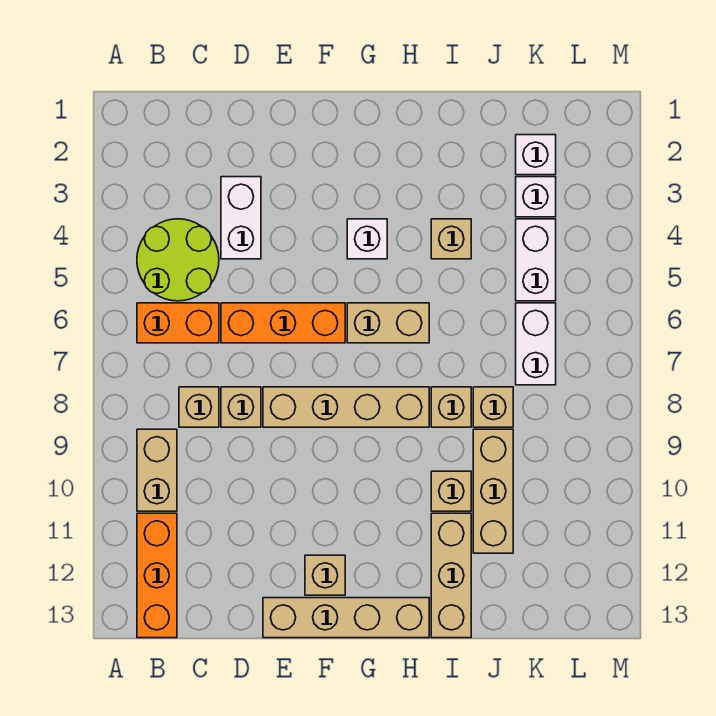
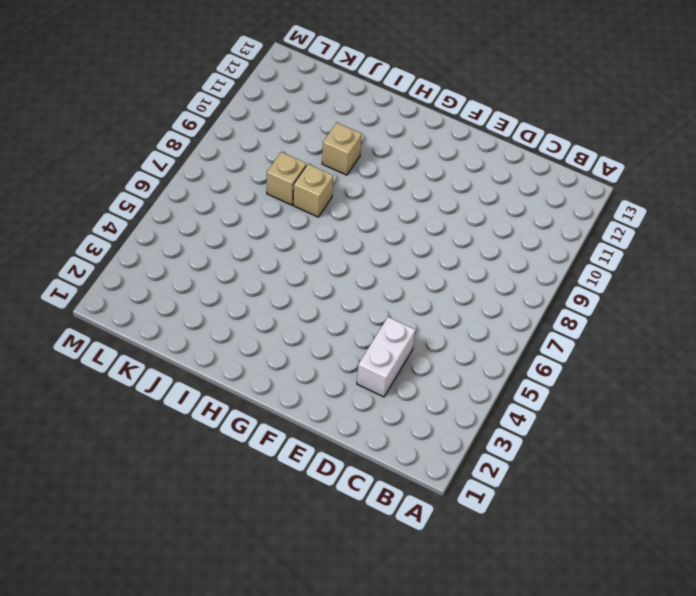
none -> lime round brick B4:C5 level 1
none -> orange brick B6:C6 level 1
none -> tan brick B9:B10 level 1

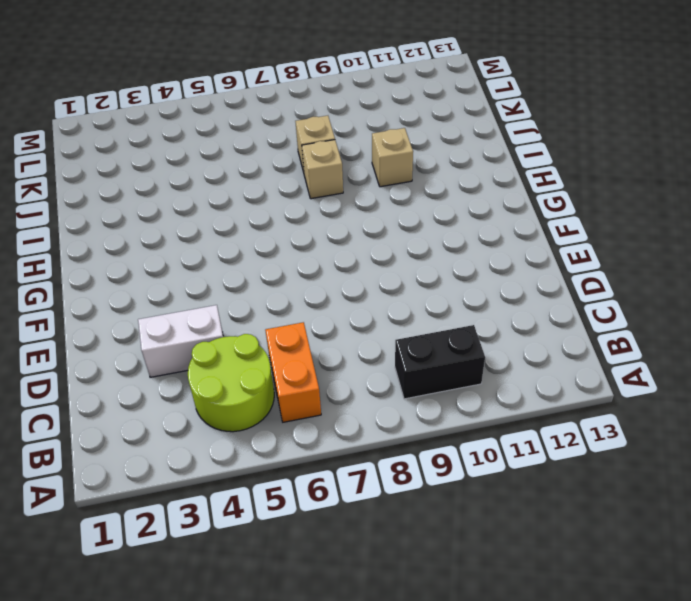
black brick B9:B10 level 1 -> tan brick B9:B10 level 1
none -> orange brick B11:B13 level 1
none -> tan brick C8 level 1
none -> orange brick D6:F6 level 1

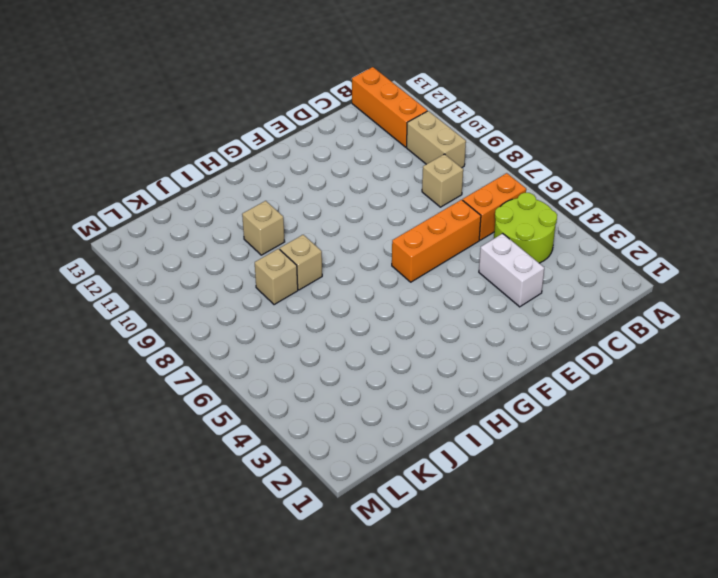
none -> tan brick D8 level 1
none -> tan brick E8:H8 level 1
none -> tan brick E13:H13 level 1

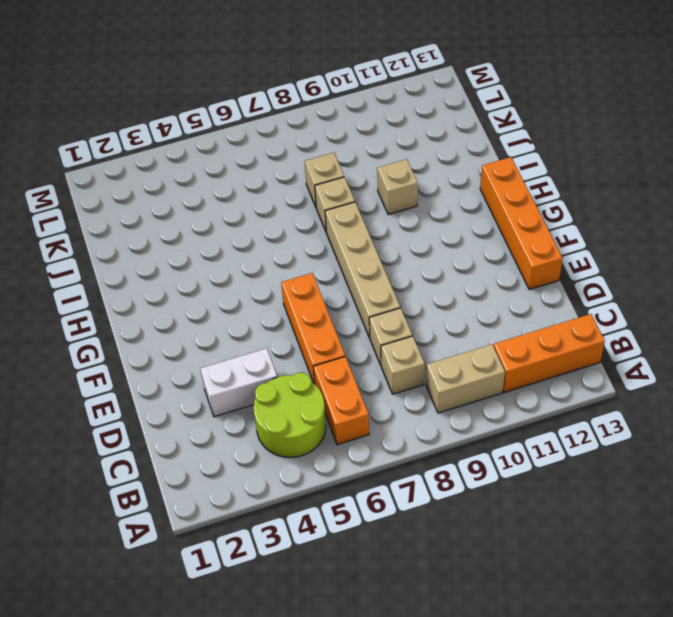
orange brick E13:H13 level 1 -> tan brick E13:H13 level 1
none -> tan brick F12 level 1
none -> white brick G4 level 1
none -> tan brick G6:H6 level 1

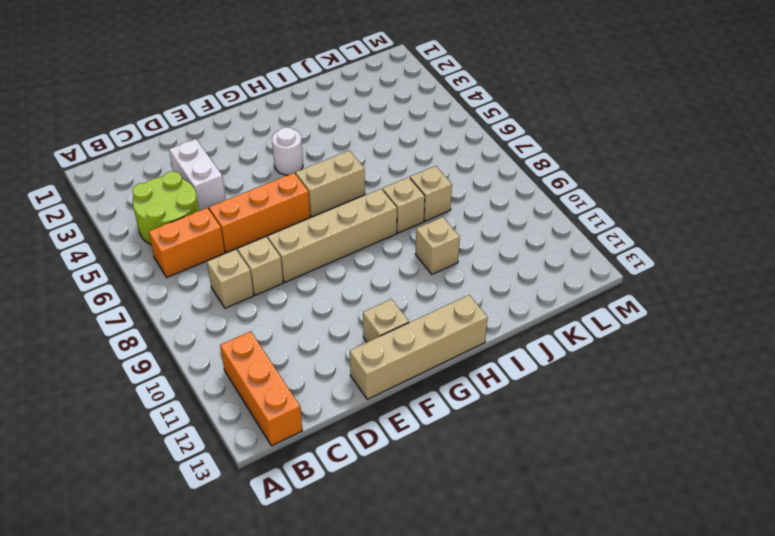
white round brick G4 level 1 -> white brick G4 level 1
none -> tan brick B9:B10 level 1
none -> tan brick I4 level 1
none -> tan brick I11:I13 level 1

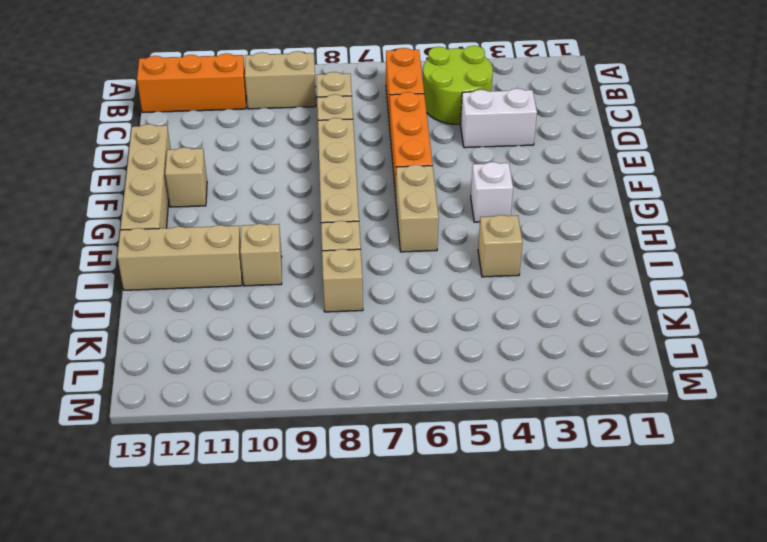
none -> tan brick J9:J11 level 1
none -> white brick K2 level 1
none -> white brick K3 level 1

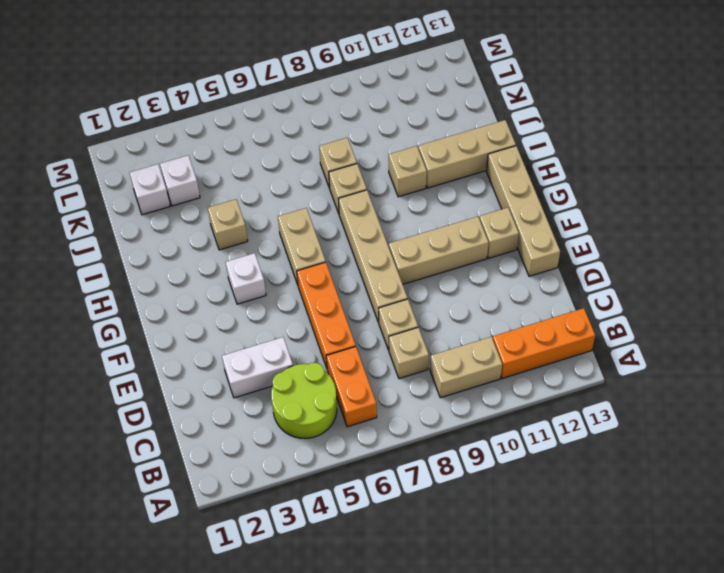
tan brick F9:F11 level 1 -> tan brick J9:J11 level 1
none -> white brick K4:K5 level 1
none -> white brick K6:K7 level 1

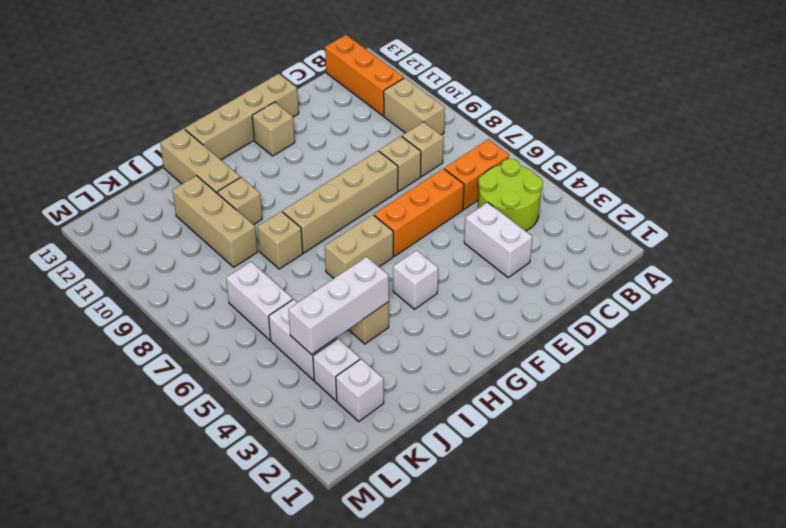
white brick I4:K4 level 2 -> none
none -> tan brick J8 level 1

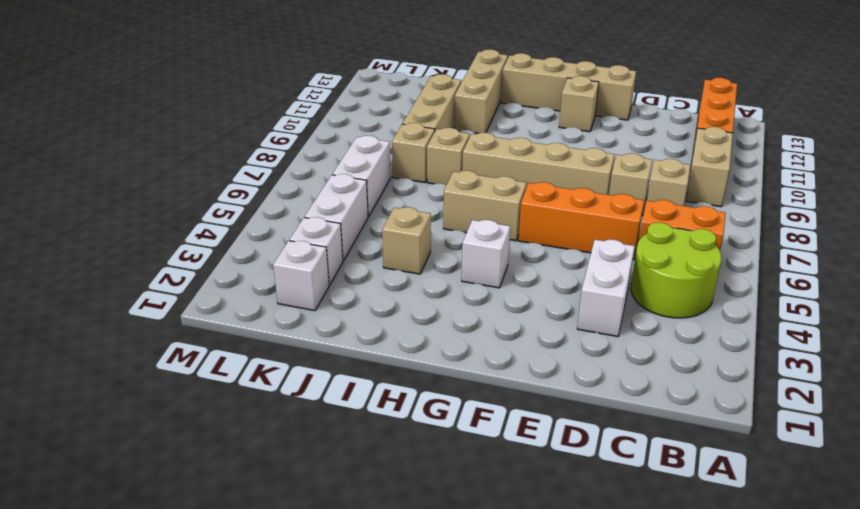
none -> tan brick I10 level 1

